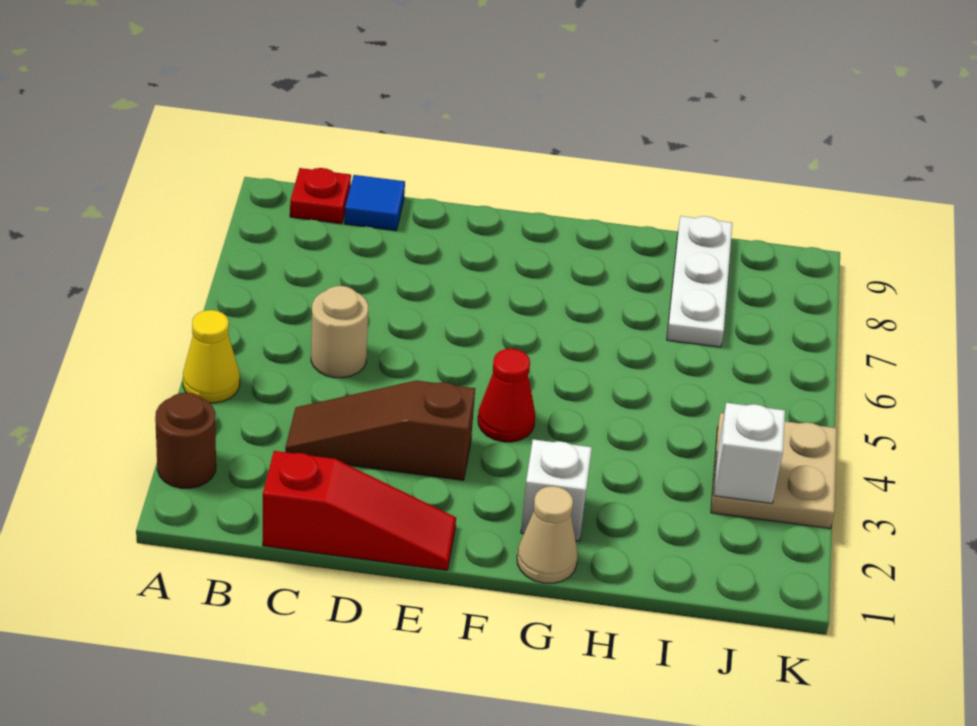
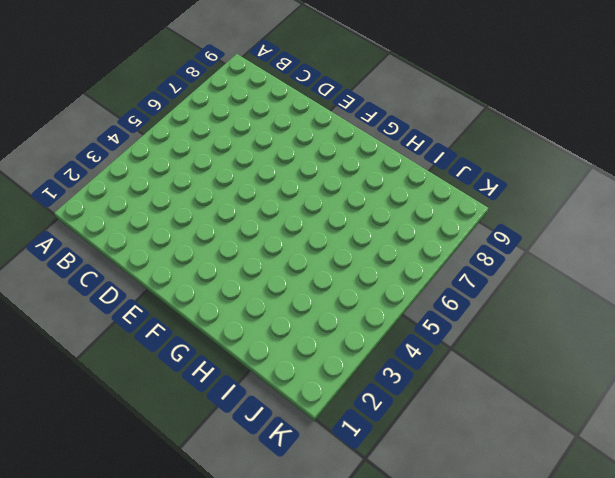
none -> brown round brick A2 level 1
none -> yellow cone A4 level 1
none -> red plate B9 level 1

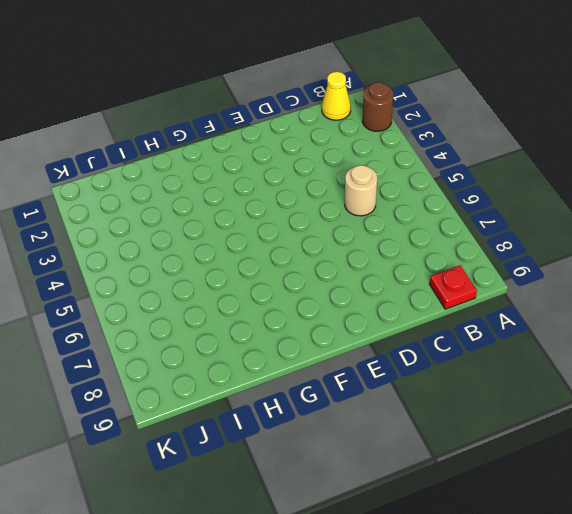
yellow cone B1 level 1 -> yellow cone A4 level 1
none -> red slope C1:E1 level 1 top C
none -> brown slope C3:E3 level 1 top E
none -> blue tile C9 level 1

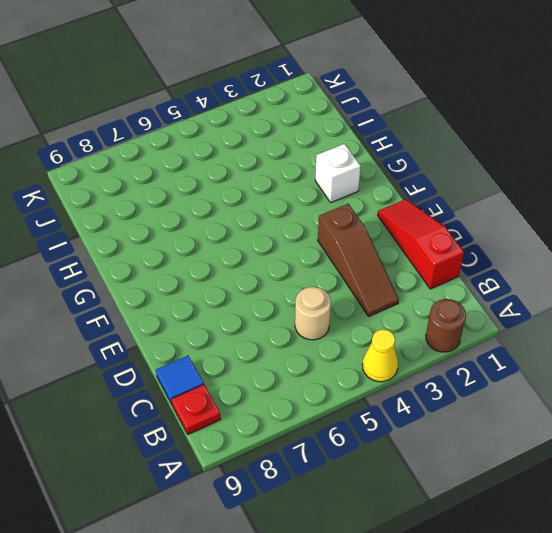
none -> red cone F4 level 1
none -> tan cone G1 level 1
none -> white plate I7:I9 level 1

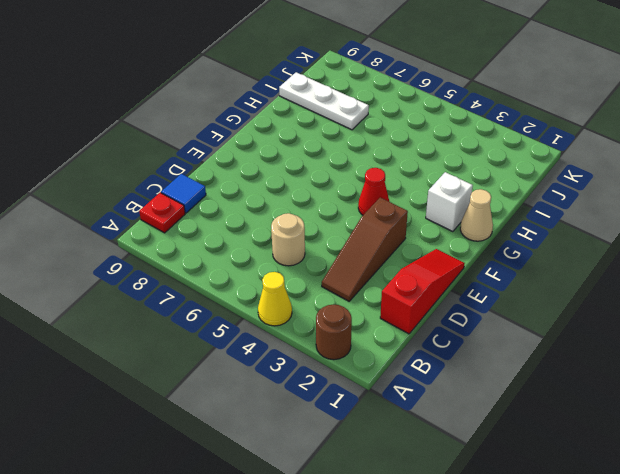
none -> tan plate J3:K4 level 1
none -> white brick J3 level 2

